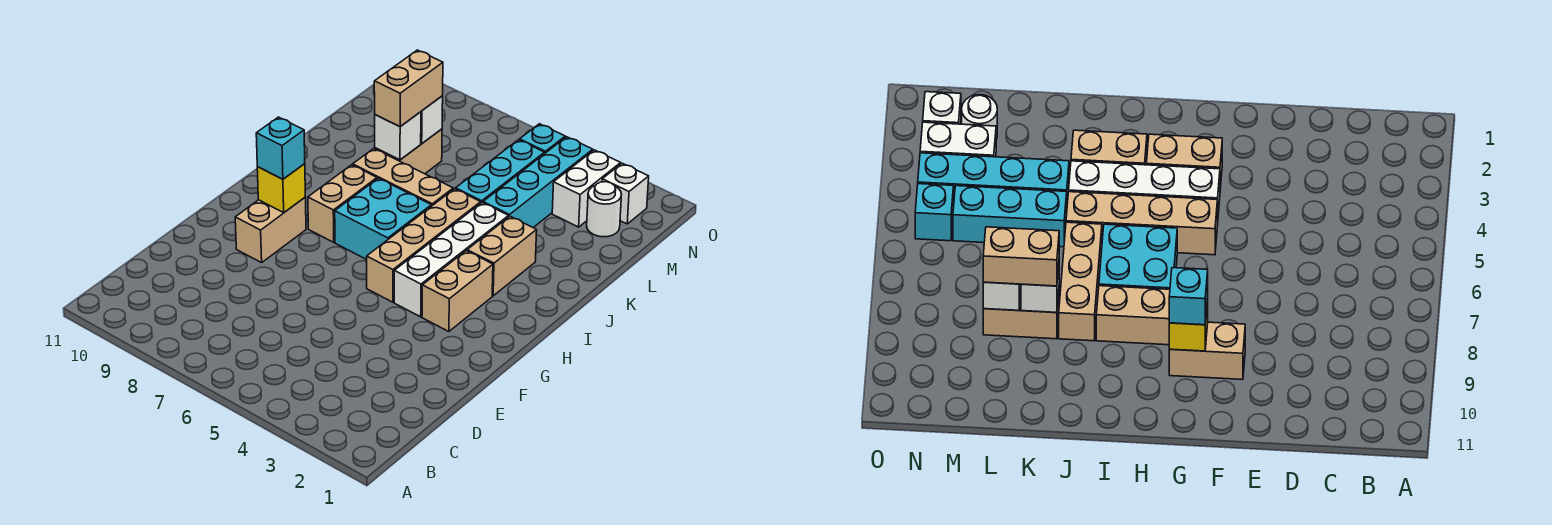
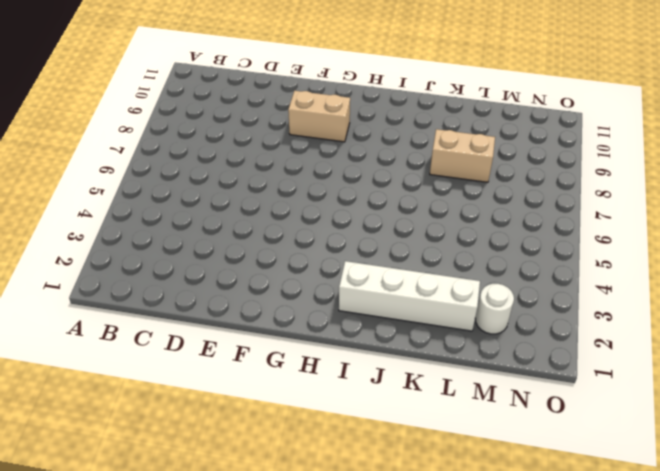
white brick I2:L2 level 1 -> white brick G4:J4 level 1
none -> tan brick G3:H3 level 1
none -> tan brick G5:J5 level 1
none -> cyan brick H6:I7 level 1

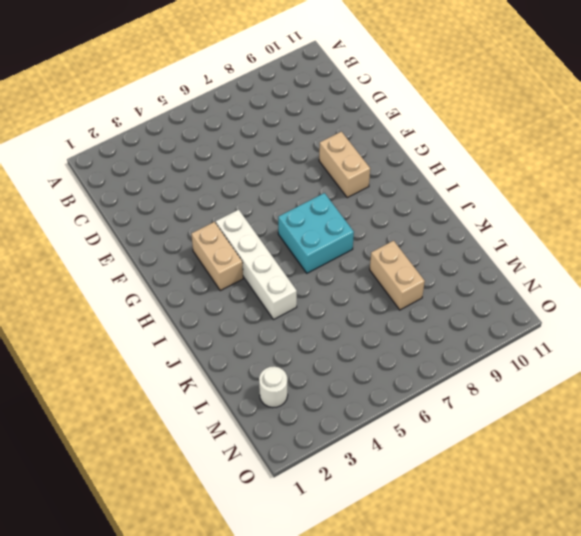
none -> tan brick G5:J5 level 1
none -> tan brick H8:I8 level 1
none -> tan brick I3:J3 level 1

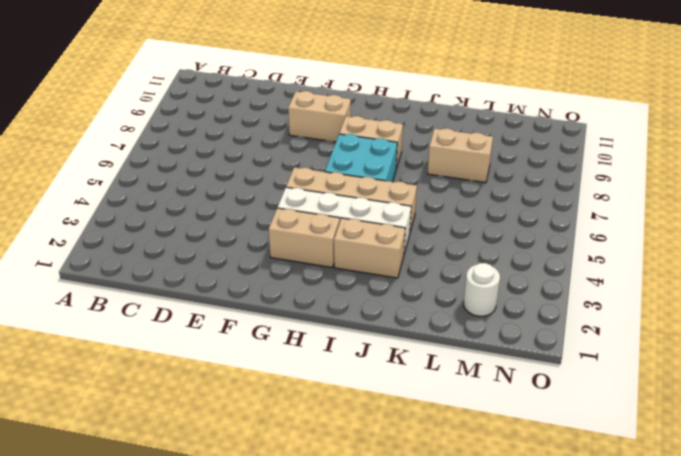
none -> tan brick J6:J8 level 1
none -> cyan brick K4:N4 level 1
none -> cyan brick K5:M5 level 1

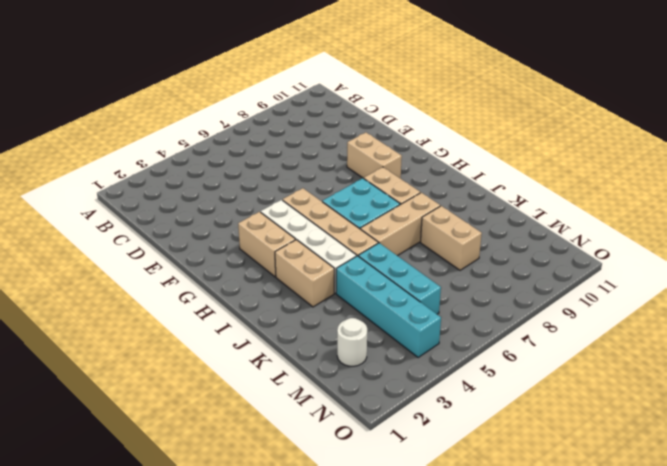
none -> white brick M3:N3 level 1
none -> white brick N2 level 1
none -> cyan brick N5 level 1

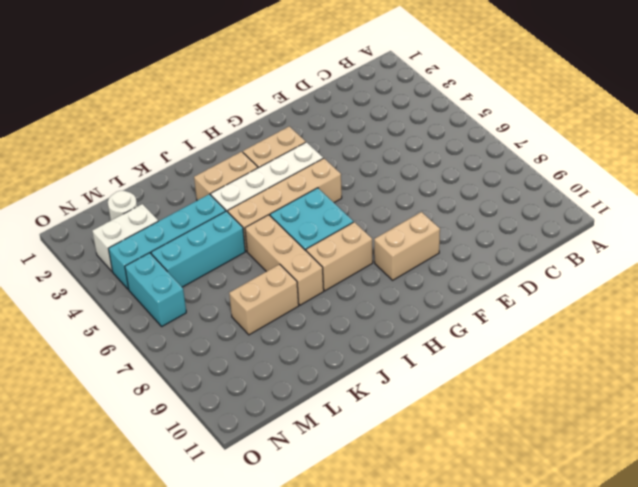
cyan brick N5:N6 level 1 -> cyan brick N5 level 1
none -> white brick N2 level 1
none -> yellow brick G9 level 2
none -> white brick K8 level 2

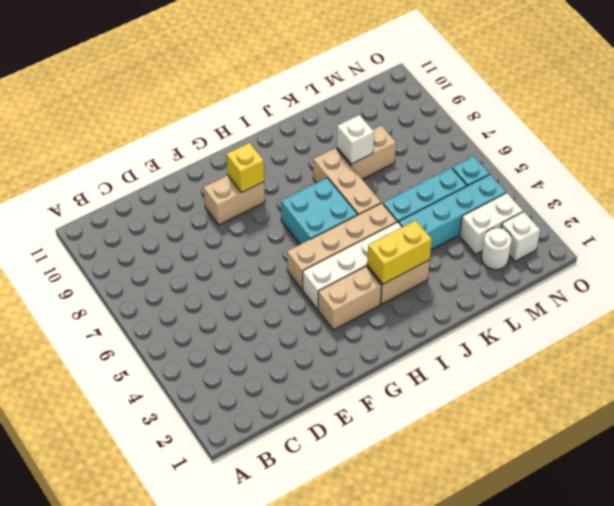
yellow brick I3:J3 level 2 -> none
none -> tan brick H8:I8 level 1
none -> white brick L8 level 2
none -> cyan brick G9 level 3

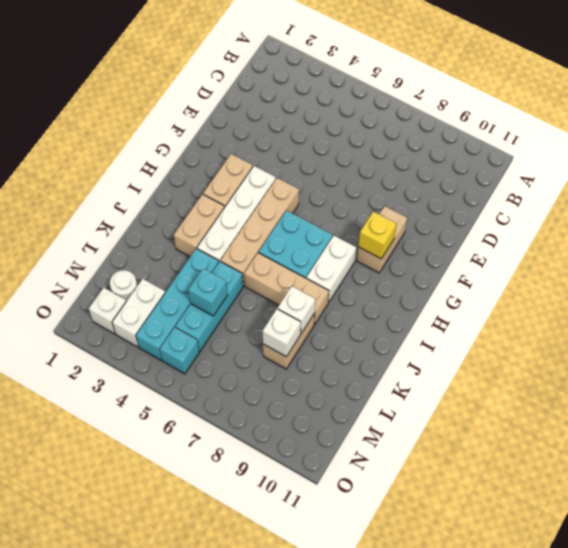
white brick H8:I8 level 1 -> tan brick H8:I8 level 1
cyan brick L5 level 2 -> cyan brick G9 level 3
none -> tan brick K8:L8 level 3

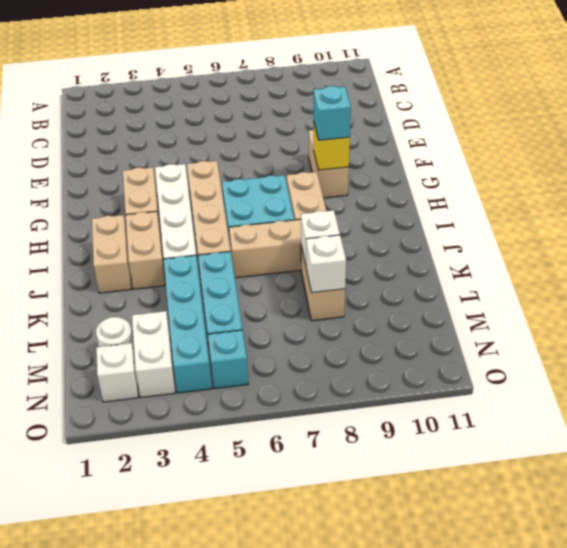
tan brick I2:J2 level 1 -> tan brick K8:L8 level 3

